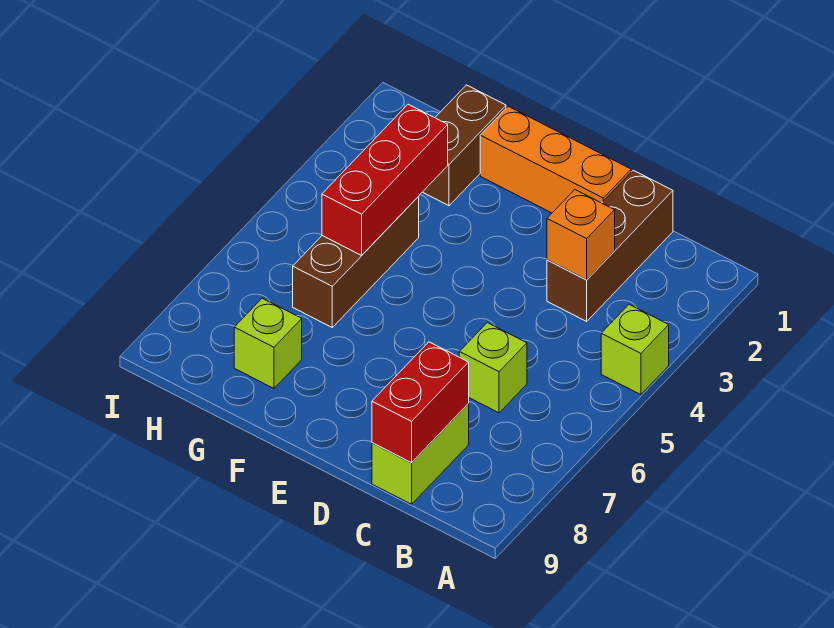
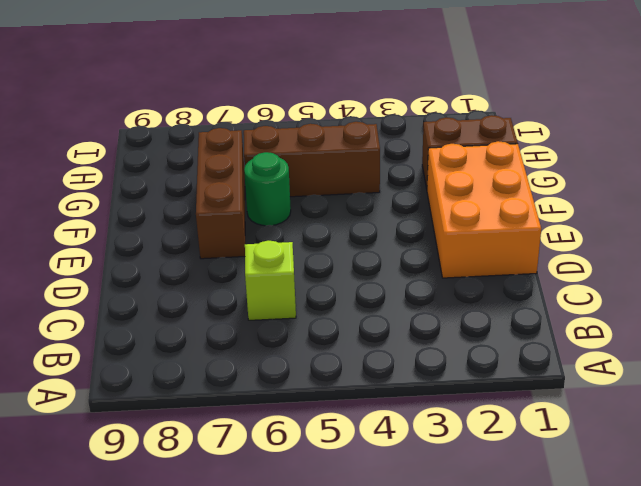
orange brick D1:F2 level 1 -> orange brick D1:F1 level 1
brown brick E7:G7 level 1 -> brown brick C1:C3 level 1
green round brick F6 level 1 -> none
none -> lime brick A4 level 1
none -> lime brick C8:C9 level 1

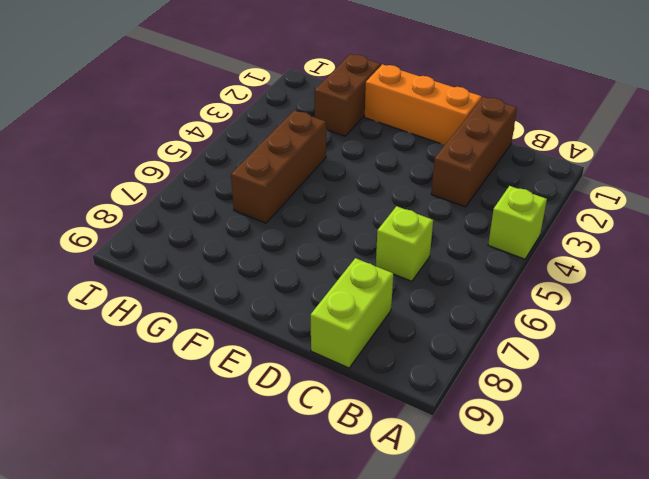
none -> lime brick G8 level 1
none -> orange brick C3 level 2

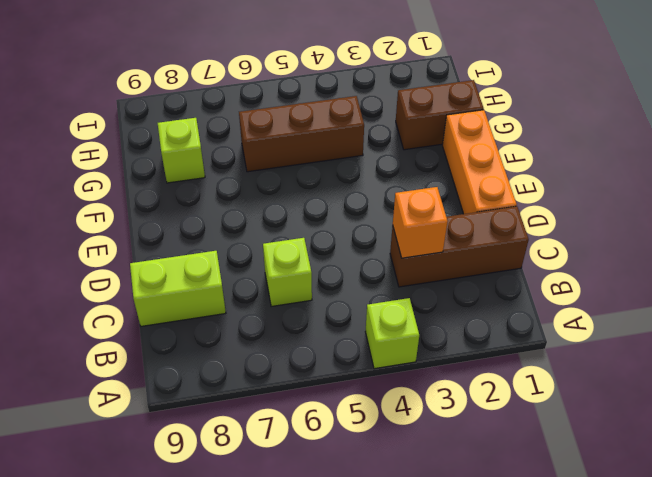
none -> red brick C8:C9 level 2
none -> red brick G3:G5 level 2

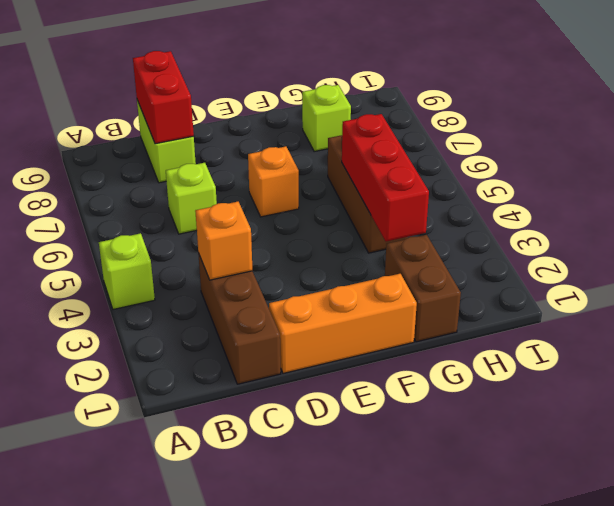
orange brick E6 level 1 -> none

